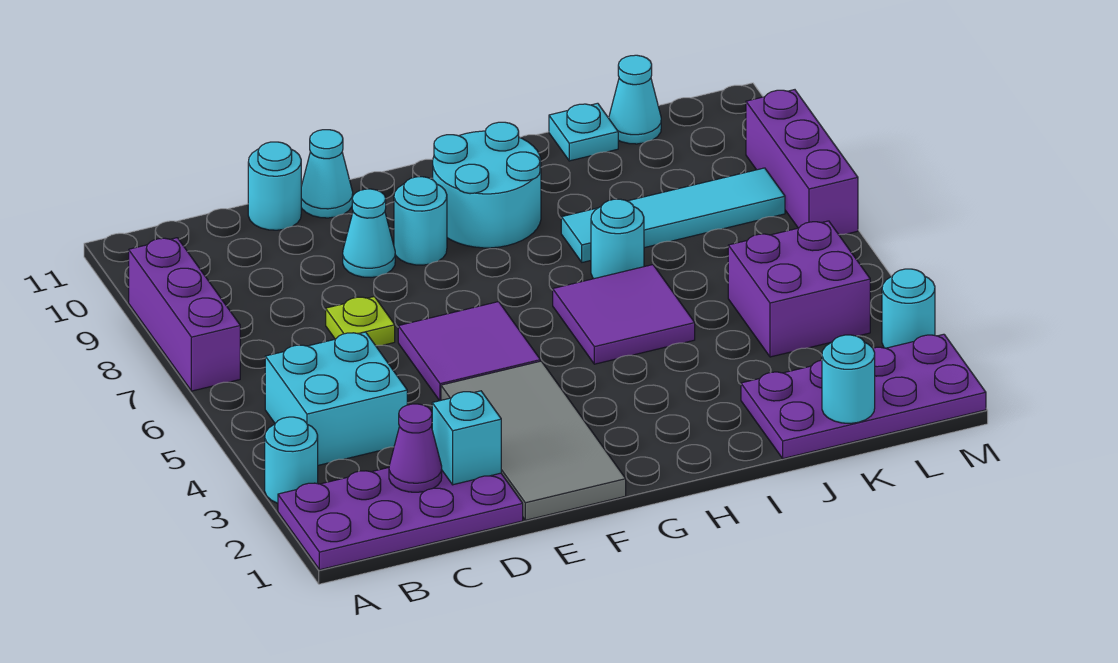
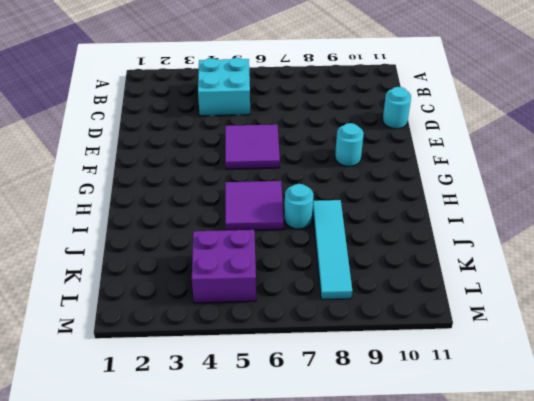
none -> purple plate A1:D2 level 1
none -> cyan round brick A3 level 1
none -> purple brick A7:A9 level 1

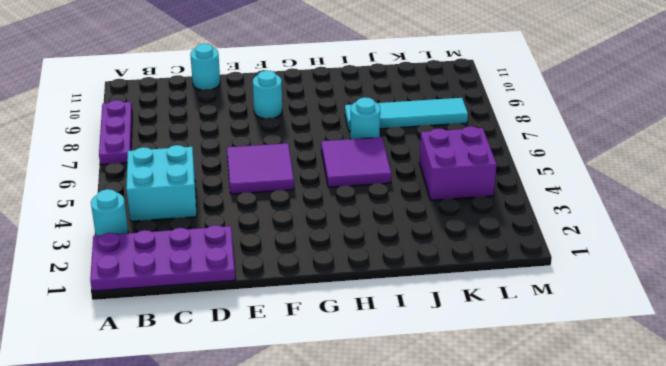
purple plate A7:A9 level 1 -> purple brick A7:A9 level 1
none -> lime plate D7 level 1
none -> grey tile E1:F4 level 1
none -> cyan cone E9 level 1

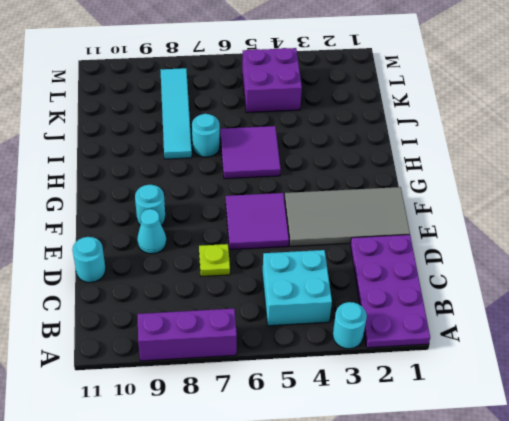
none -> cyan cone E11 level 1
none -> cyan round brick G9:H10 level 1
none -> purple plate J1:M2 level 1

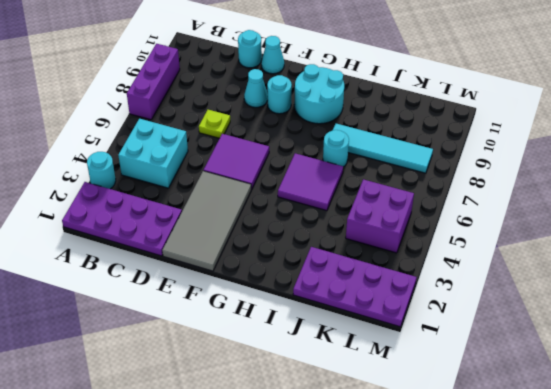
none -> cyan plate J11 level 1
none -> cyan cone K11 level 1
none -> cyan round brick M3 level 1

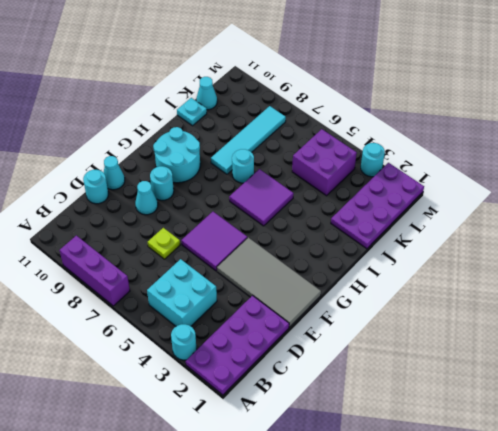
none -> purple brick M7:M9 level 1
none -> purple cone C2 level 2
none -> cyan brick D2 level 2

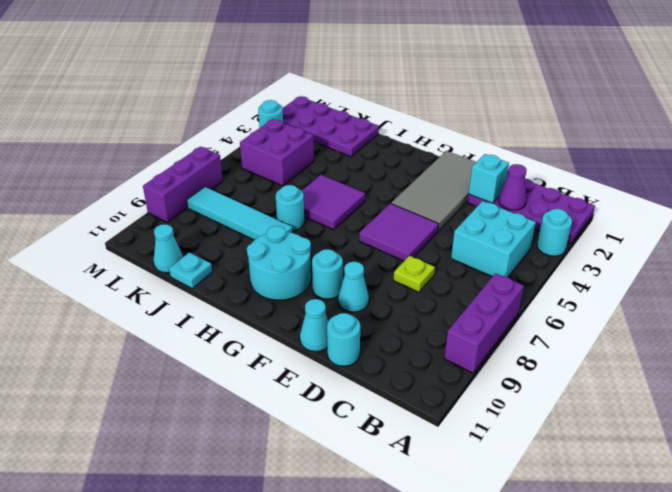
none -> cyan round brick K1 level 2

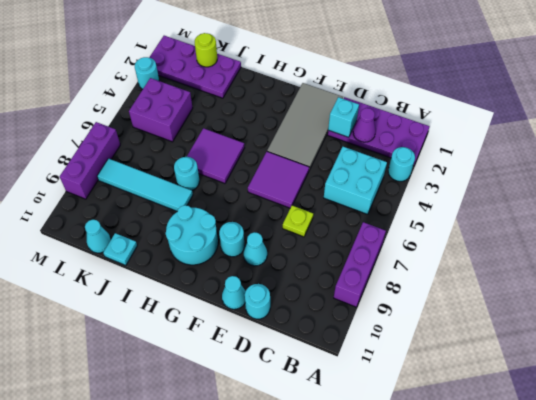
lime round brick K1 level 2 -> cyan round brick K1 level 2

